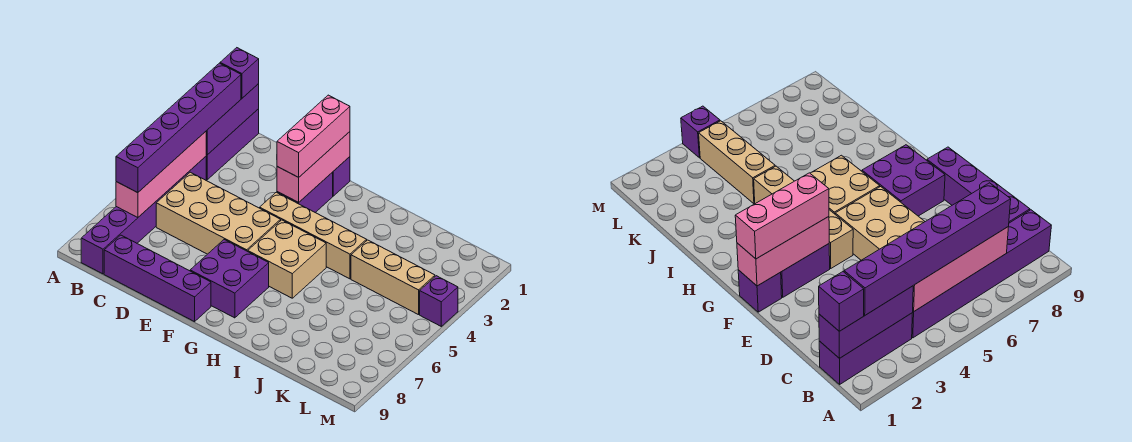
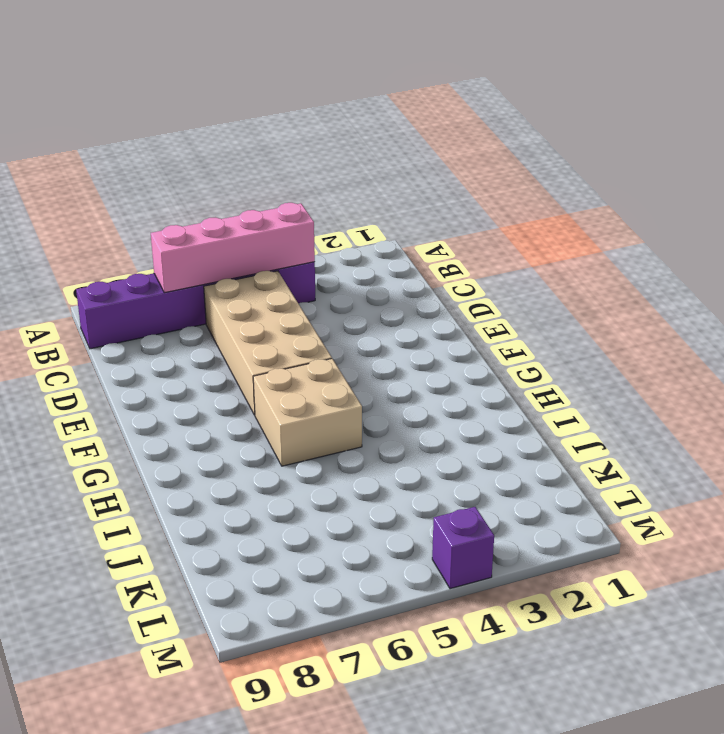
none -> purple brick B1:B3 level 1
none -> purple brick C9:F9 level 1
none -> purple brick F1 level 1

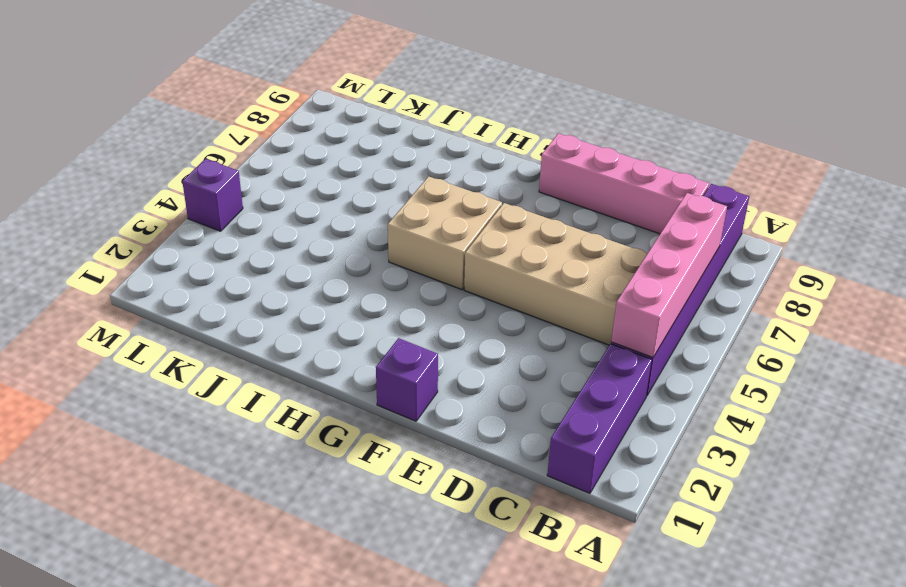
pink brick C9:F9 level 1 -> purple brick C9:F9 level 1
none -> purple brick F2:F3 level 1
none -> tan brick F4:I4 level 1
none -> purple brick F7:G8 level 1

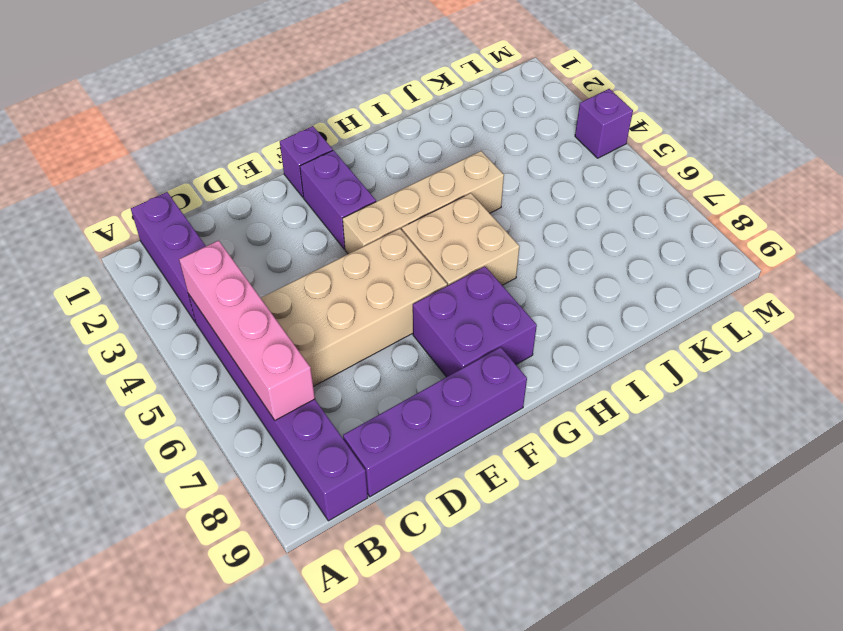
none -> tan brick J4:L4 level 1
none -> purple brick B1:B3 level 2
none -> pink brick F1:F3 level 2

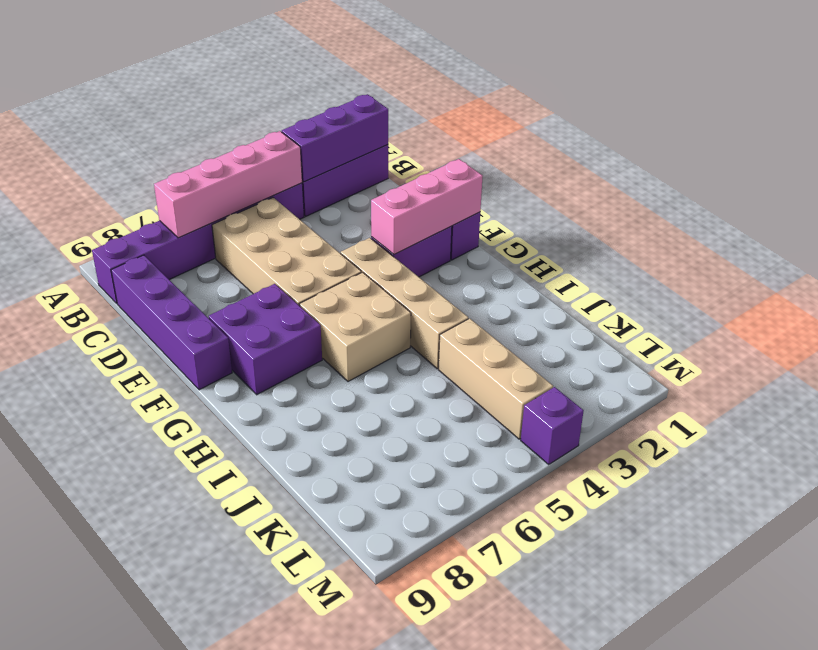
none -> purple brick B1 level 3
none -> purple brick B2:B7 level 3
none -> pink brick F1:F3 level 3

